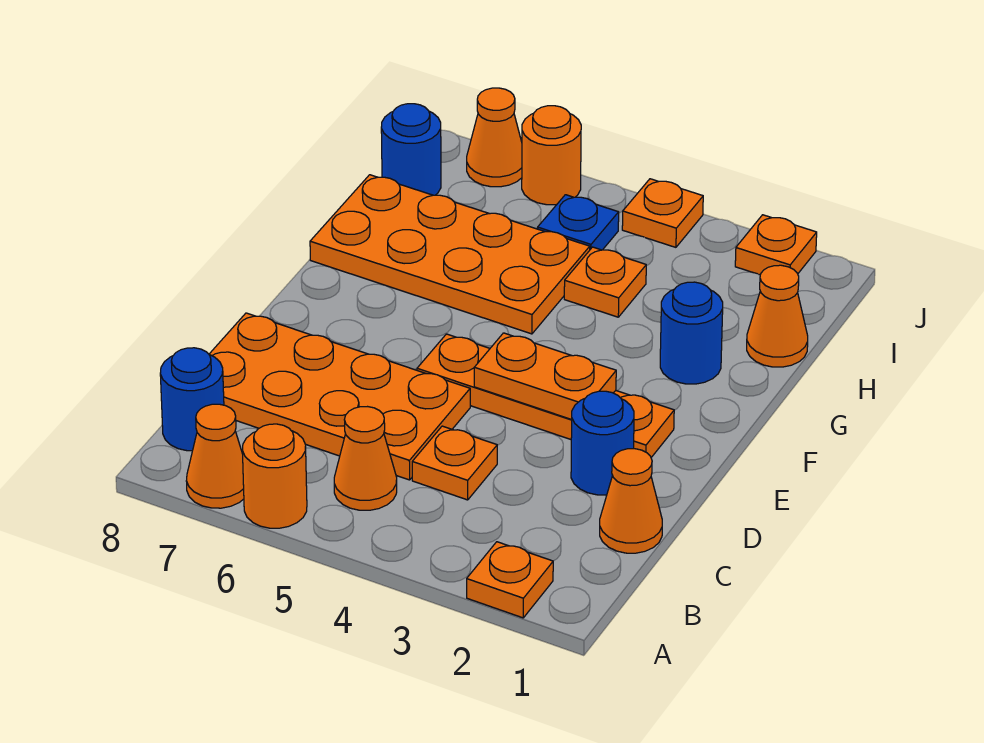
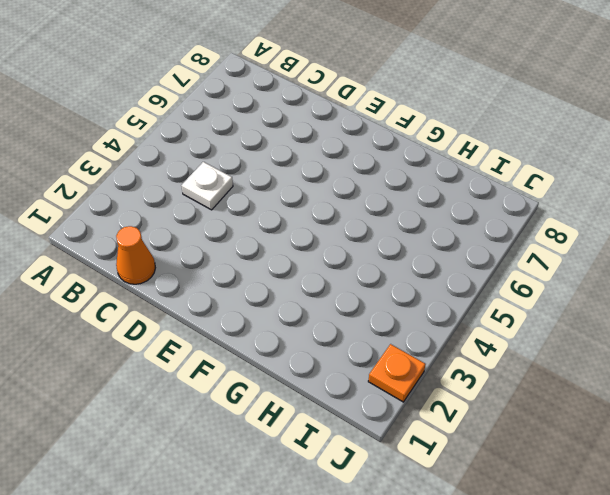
white plate C4 level 1 -> orange plate C4 level 1
none -> orange plate A2 level 1
none -> orange round brick A6 level 1
none -> orange cone A7 level 1

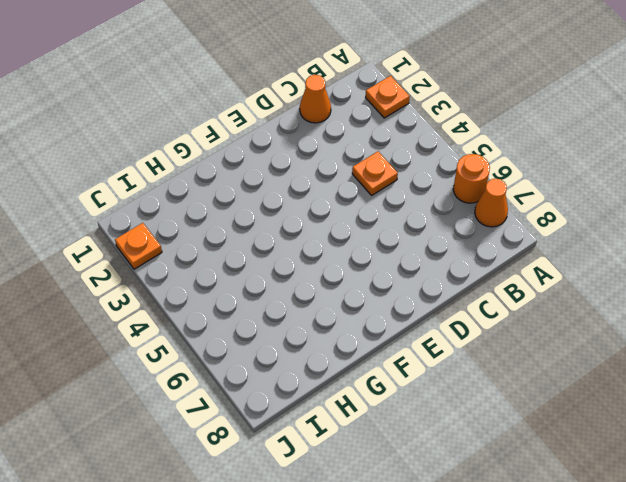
none -> orange cone B5 level 1
none -> blue round brick B8 level 1
none -> orange plate C5:D8 level 1

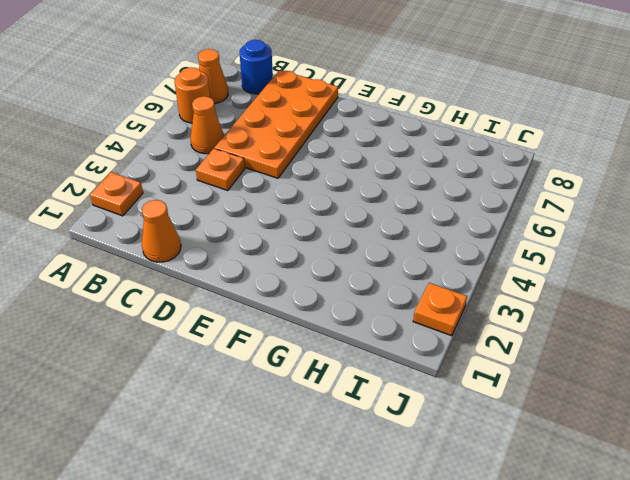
none -> blue round brick D2 level 1
none -> orange plate E2:E5 level 1
none -> blue round brick G2 level 1

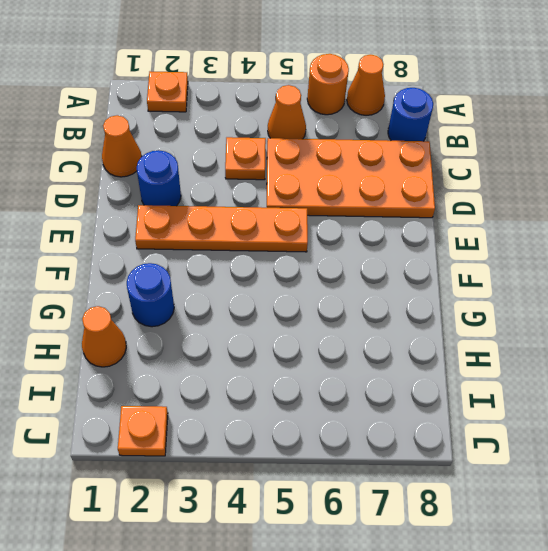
none -> orange plate G5:H8 level 1
none -> orange plate H4 level 1
none -> blue plate I5 level 1

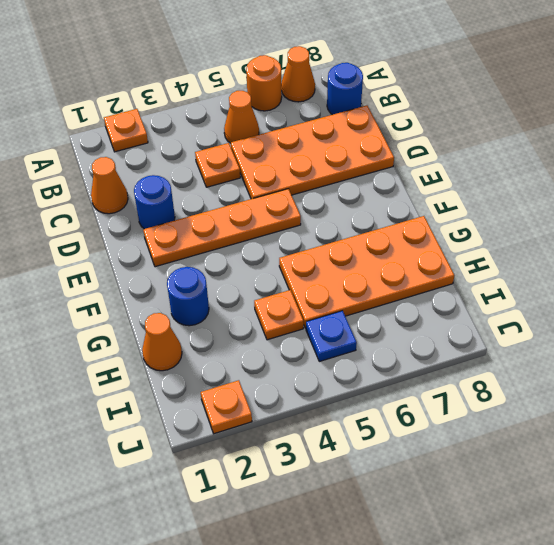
none -> blue round brick I8 level 1
none -> orange plate J4 level 1
none -> orange round brick J6 level 1

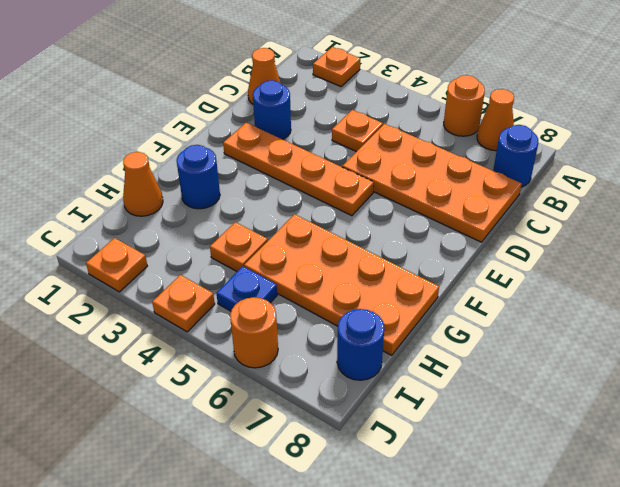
none -> orange cone B5 level 1
none -> orange cone J7 level 1
none -> orange plate E3:E4 level 2

